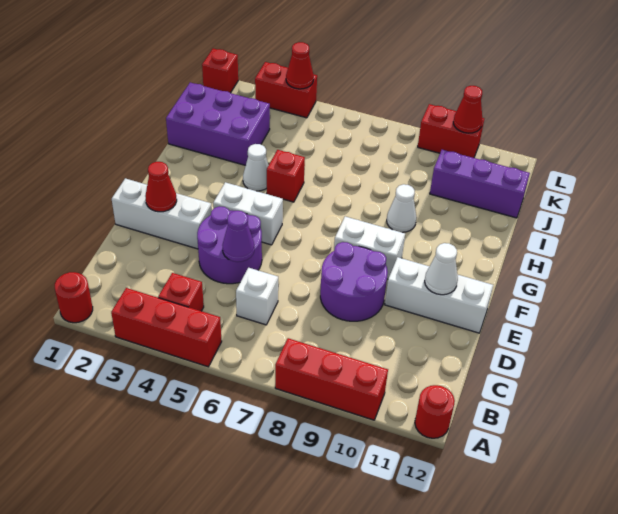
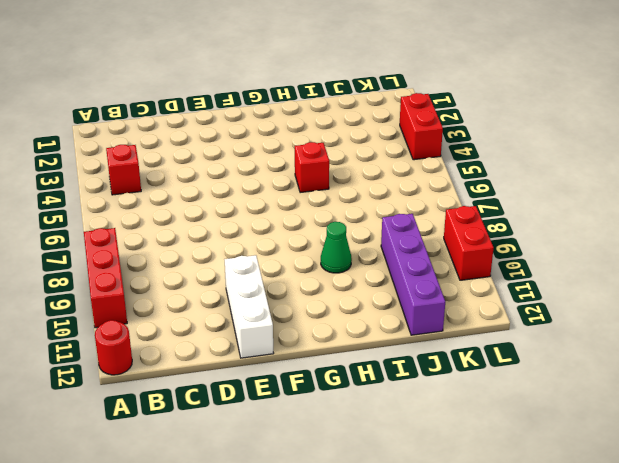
green cone H9 level 1 -> white cone H9 level 1
purple brick J9:J12 level 1 -> purple brick J10:J12 level 1
none -> red round brick A1 level 1
none -> red brick A3:A5 level 1
none -> white brick C6 level 1

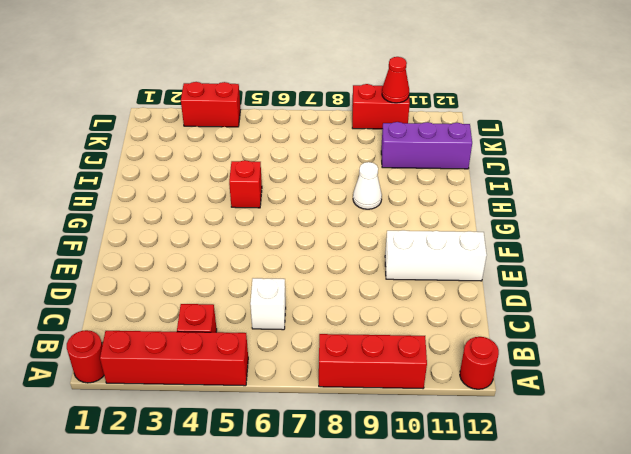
red brick A2:A5 level 1 -> red brick A3:A5 level 1
none -> purple round brick D4:E5 level 1
none -> purple round brick D8:E9 level 1
none -> white brick E1:E3 level 1

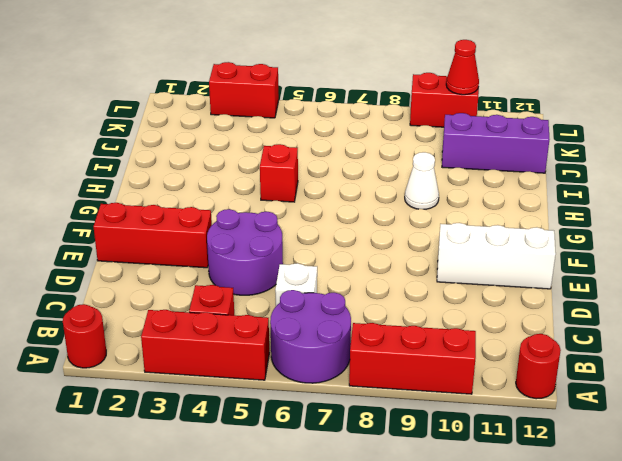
purple round brick A6:B7 level 1 -> purple round brick D8:E9 level 1
red brick E1:E3 level 1 -> white brick E1:E3 level 1
none -> white brick F4:F5 level 1
none -> white brick F8:F9 level 1
none -> white cone H4 level 1

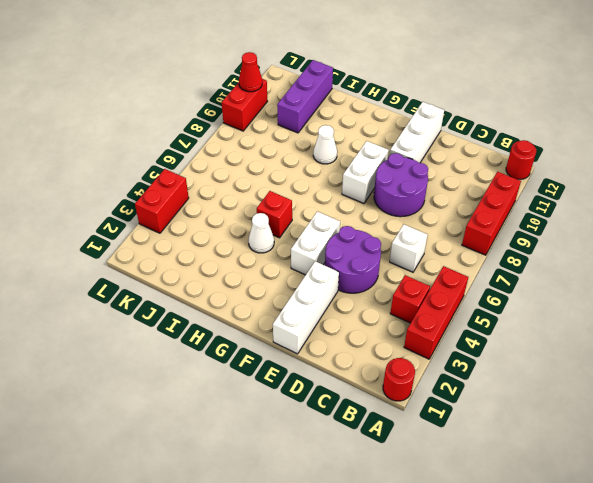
none -> purple brick I1:J3 level 1
none -> red brick L1 level 1
none -> purple cone D5 level 2

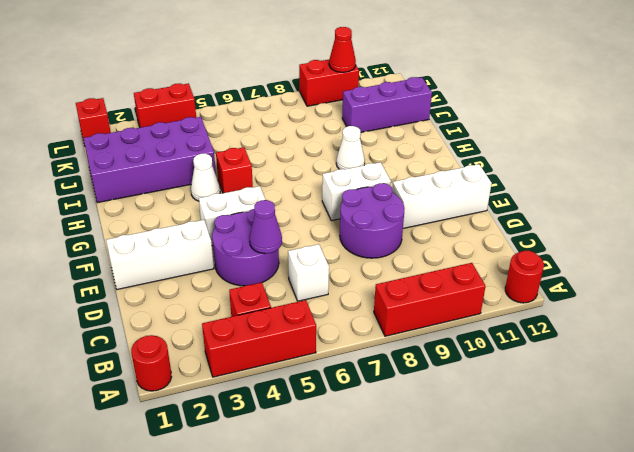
purple brick I1:J4 level 1 -> purple brick I1:J3 level 1
none -> red cone E2 level 2
none -> white cone E11 level 2
none -> red cone L4 level 2

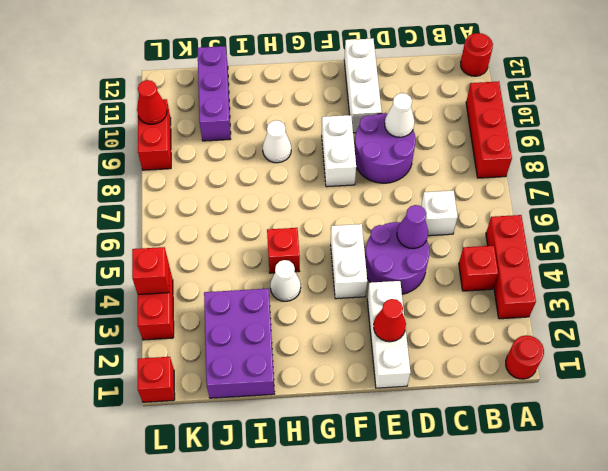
white cone D9 level 2 -> white cone E11 level 2
red brick L4 level 2 -> red cone L4 level 2

